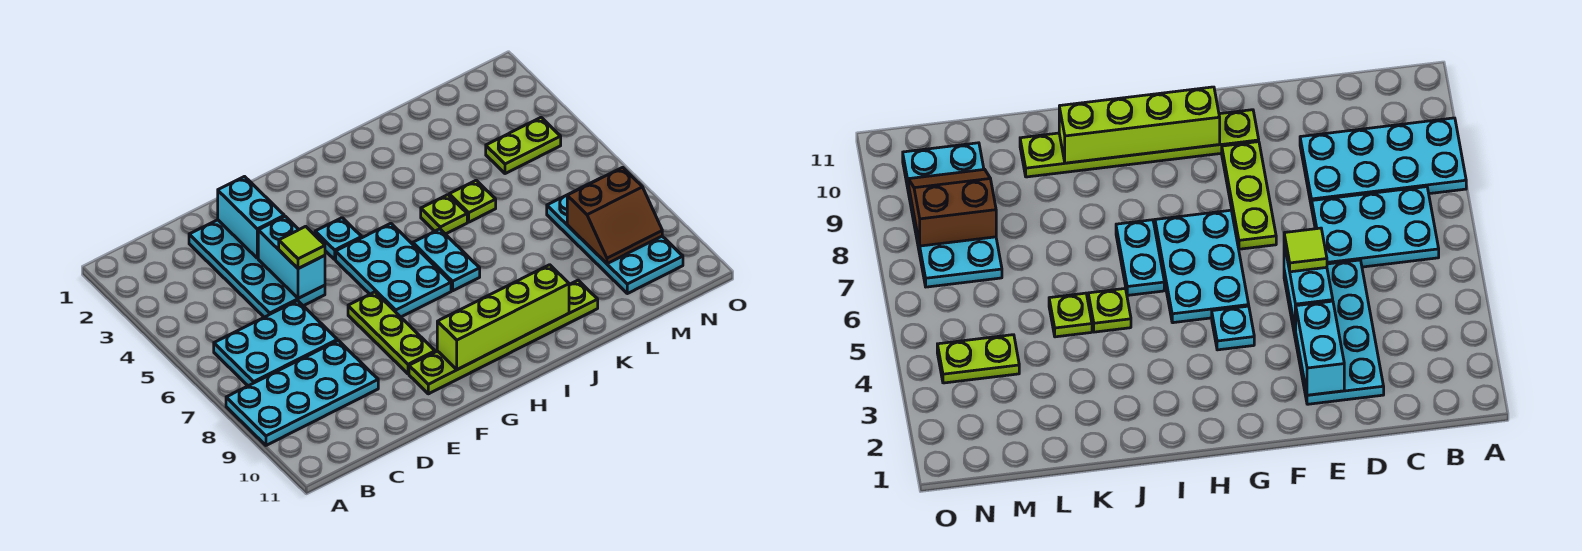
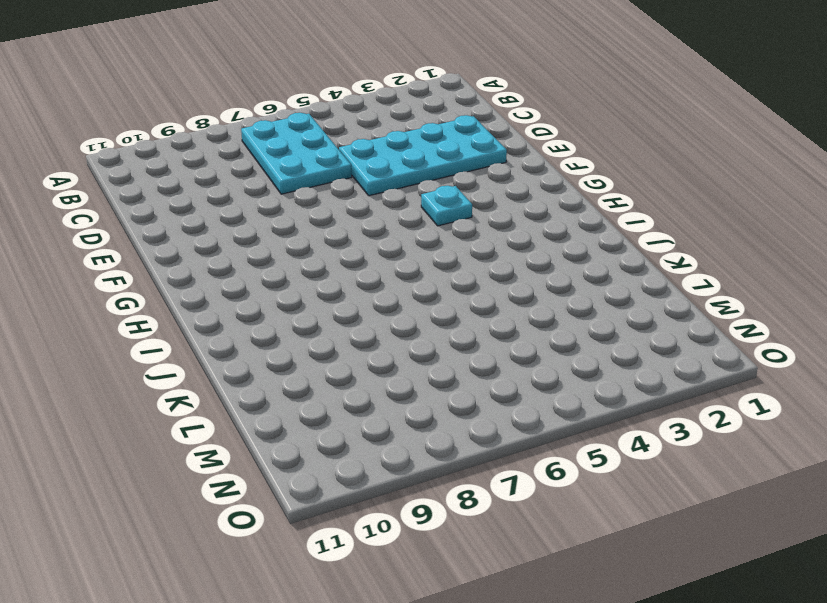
none -> cyan plate A8:D9 level 1
none -> lime plate F7:F9 level 1
none -> lime plate F10:K10 level 1

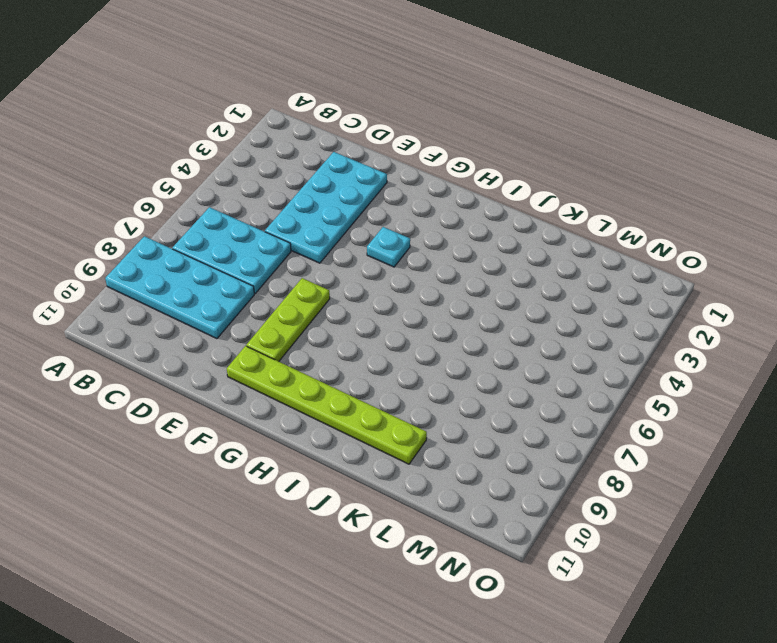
none -> cyan plate G5:H7 level 1
none -> cyan plate I6:I7 level 1
none -> lime plate J5 level 1

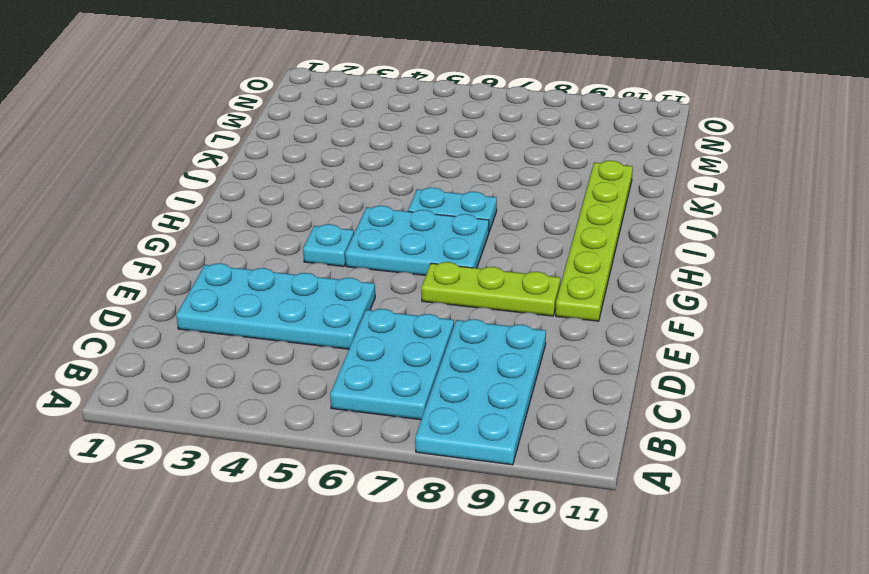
none -> lime plate J5 level 1
none -> lime plate K5 level 1
none -> lime plate M4:N4 level 1

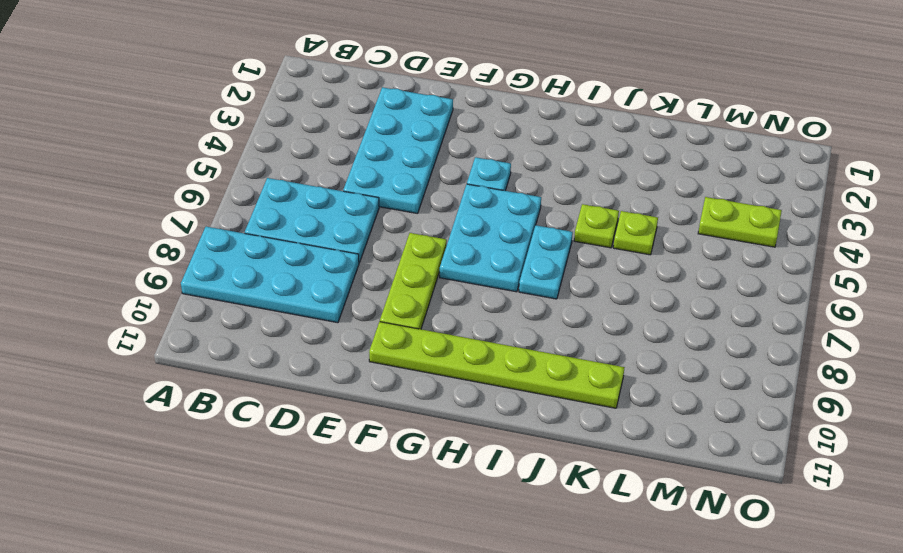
none -> cyan plate M7:N10 level 1
none -> cyan brick E2:E3 level 2
none -> cyan brick E4:E5 level 2

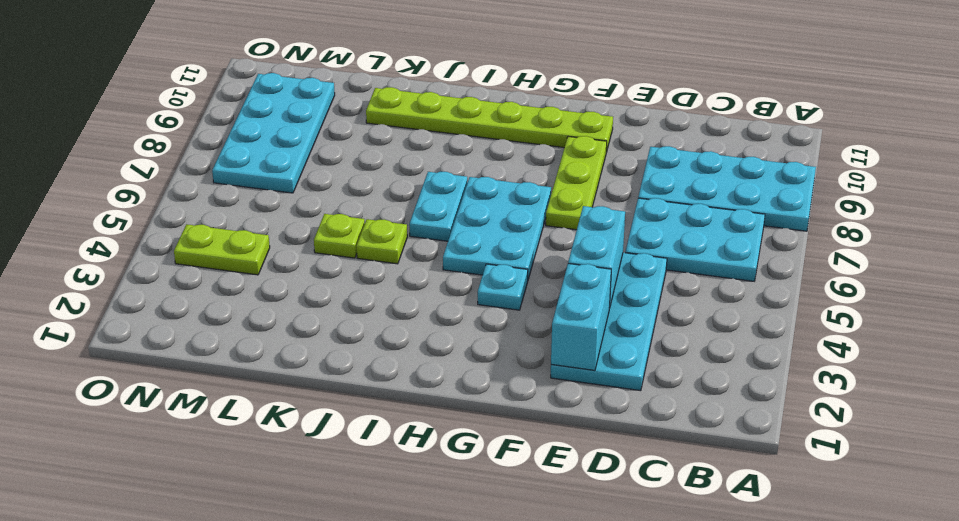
none -> lime brick G10:J10 level 2
none -> brown slope M8:N9 level 2 top 8
none -> lime tile E5 level 3

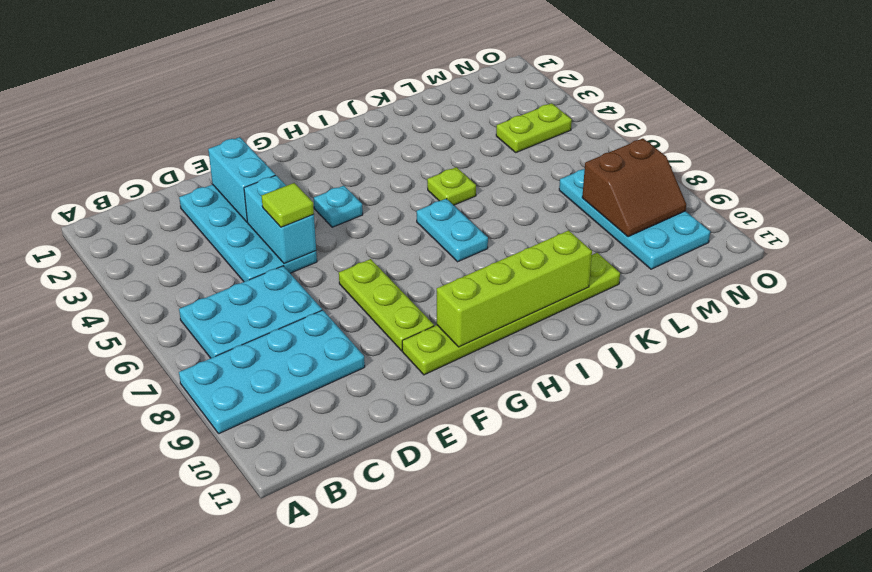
none -> cyan plate G5:H7 level 1
none -> lime plate K5 level 1

